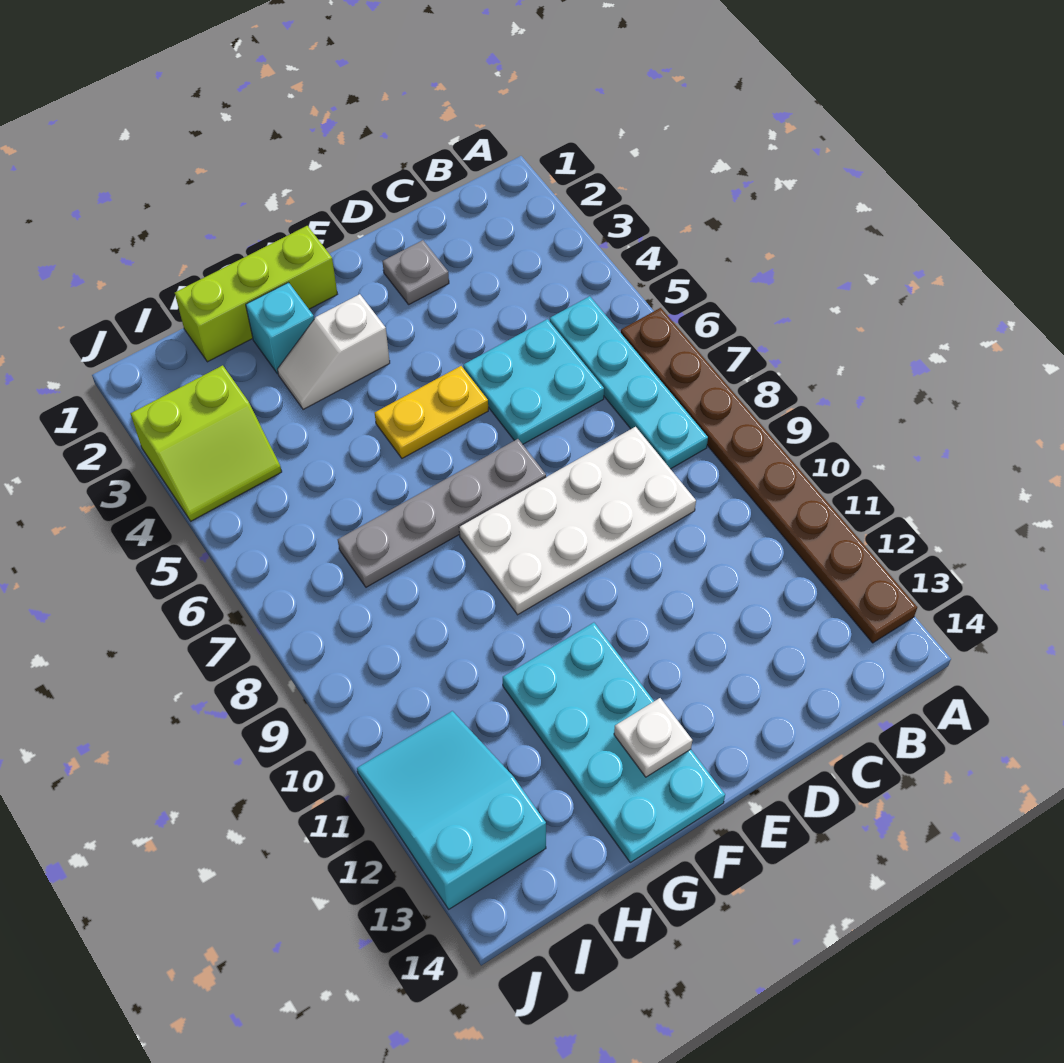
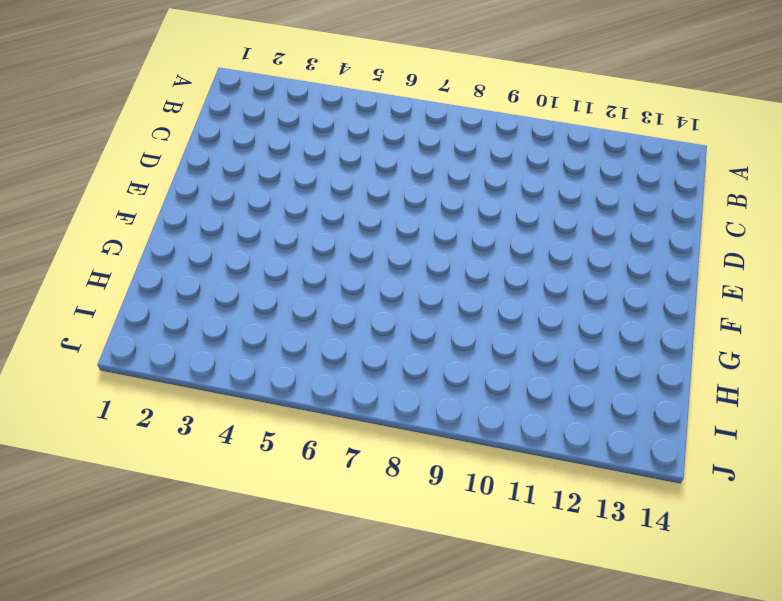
none -> brown plate A6:A13 level 1
none -> cyan plate B5:B8 level 1
none -> cyan plate C5:D6 level 1

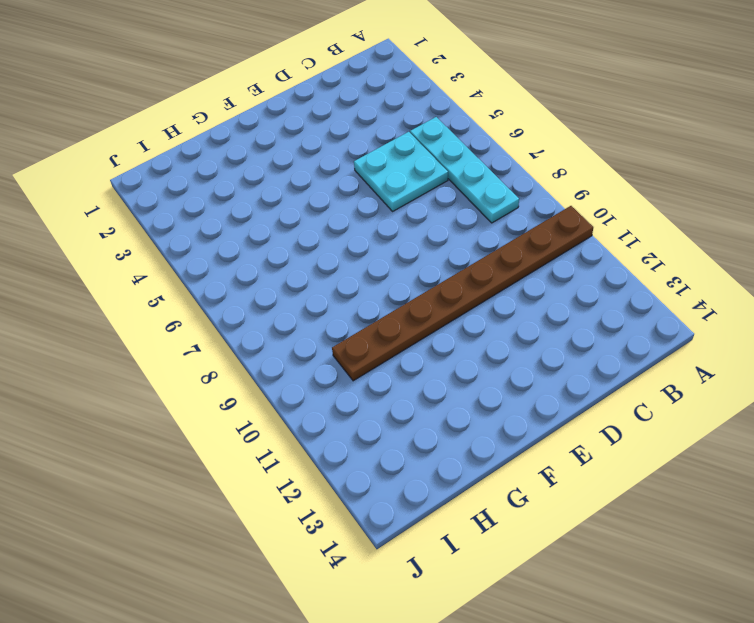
brown plate A10:H10 level 1 -> brown plate A6:A13 level 1
none -> white plate C8:F9 level 1
none -> grey plate D2 level 1
none -> yellow plate E5:F5 level 1

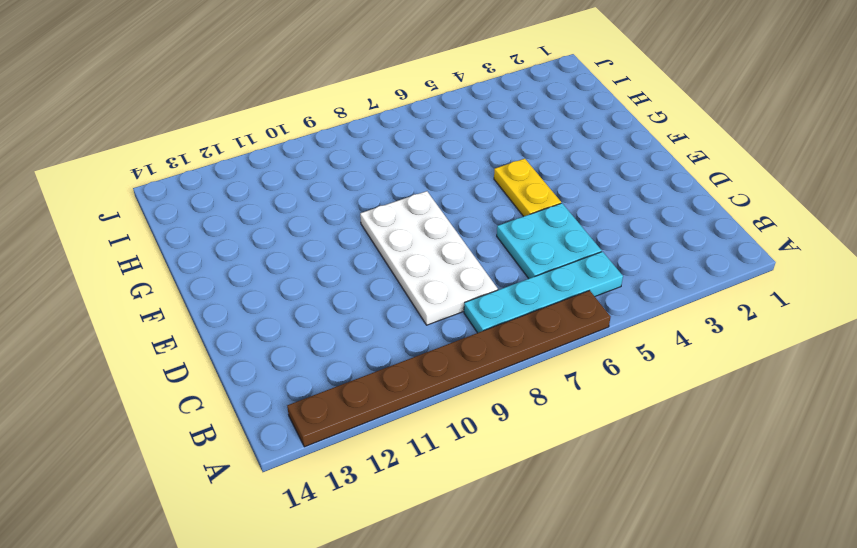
none -> grey plate D2 level 1
none -> grey plate E7:H7 level 1
none -> lime brick F1:H1 level 1

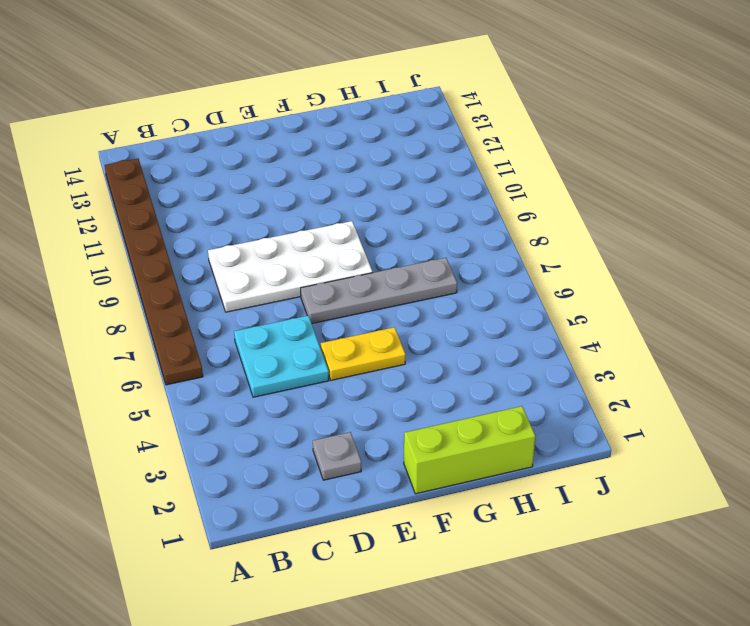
none -> cyan plate B5:B8 level 1
none -> white slope F3:G3 level 1 top F
none -> cyan plate F11:G14 level 1

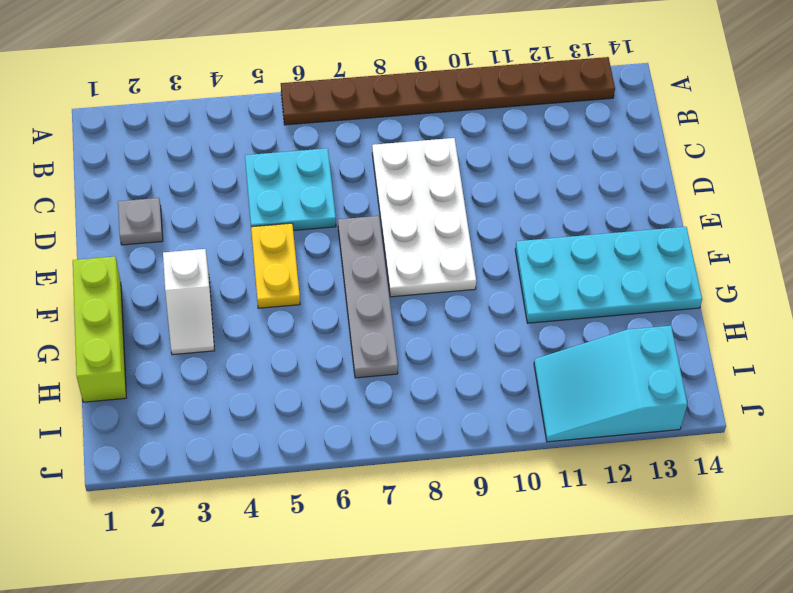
none -> cyan plate B5:B8 level 1
none -> cyan brick G2 level 1
none -> lime slope I3:J4 level 1 top 3

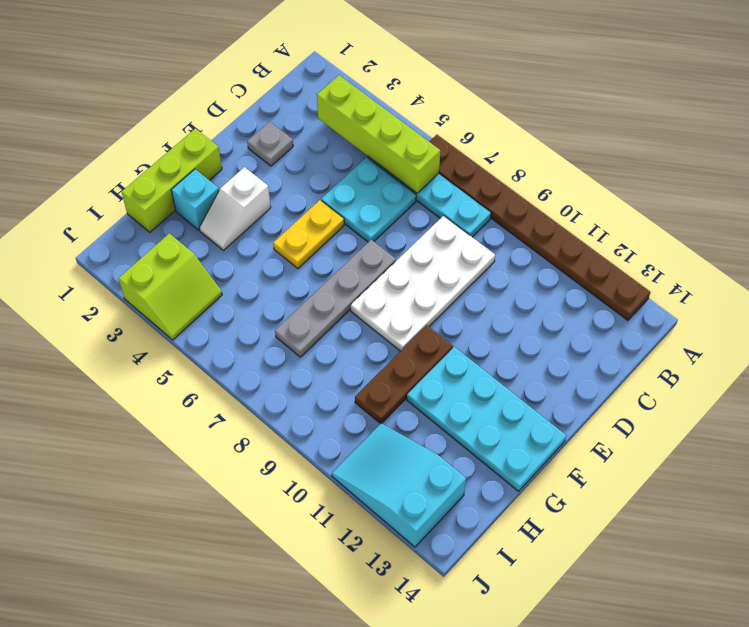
lime brick B3:B6 level 2 -> none
brown plate F10:H10 level 1 -> none
none -> white plate F13 level 2

